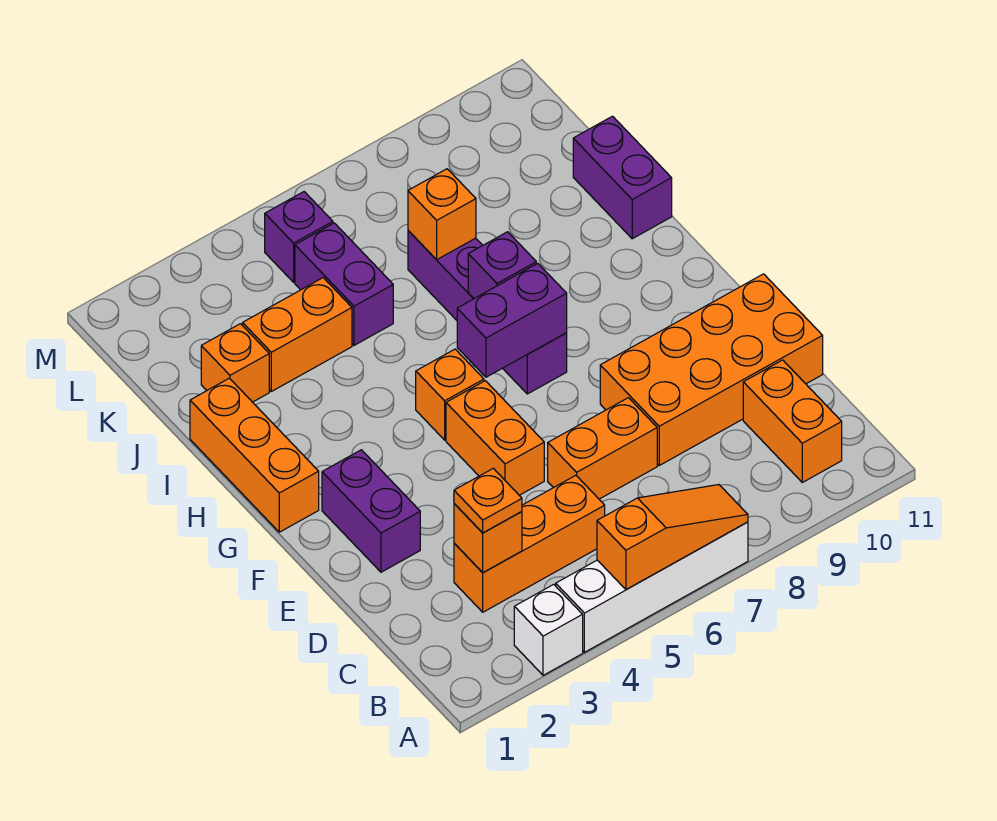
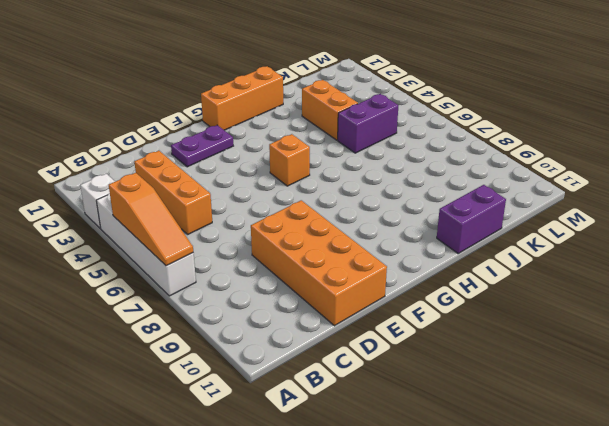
purple plate E2:F2 level 1 -> purple brick E2:F2 level 1
none -> orange brick B10:C10 level 1
none -> orange brick D6:D7 level 1
none -> orange brick E5:F5 level 1

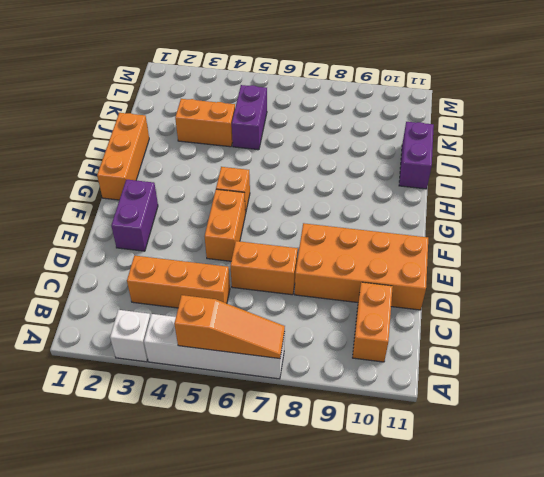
none -> purple brick G7:J7 level 1
none -> orange brick J2 level 1
none -> purple brick L5 level 1

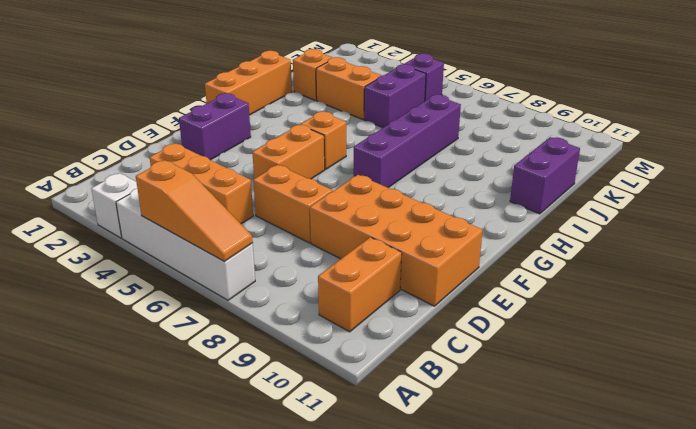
none -> orange brick C3 level 2
none -> purple brick G6:G7 level 2
none -> purple brick H7 level 2

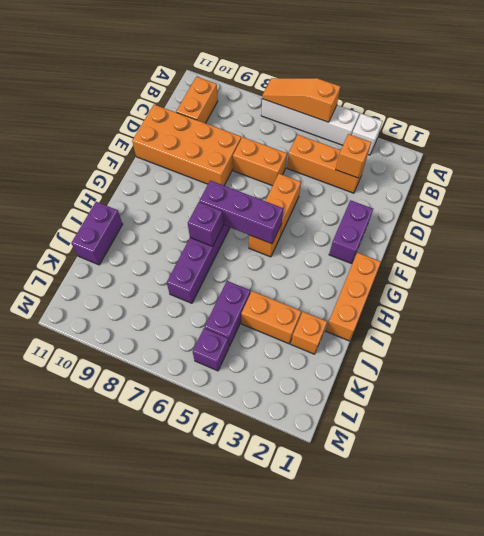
purple brick G5:G7 level 2 -> purple brick G6:G7 level 2
none -> orange brick J7 level 2
none -> orange plate C3 level 3

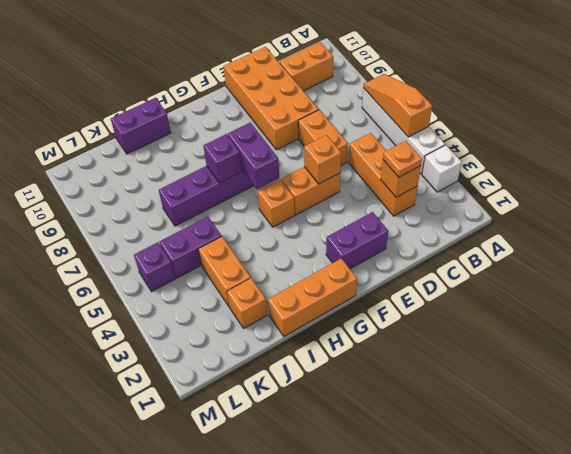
orange brick E5 level 2 -> orange brick J7 level 2

